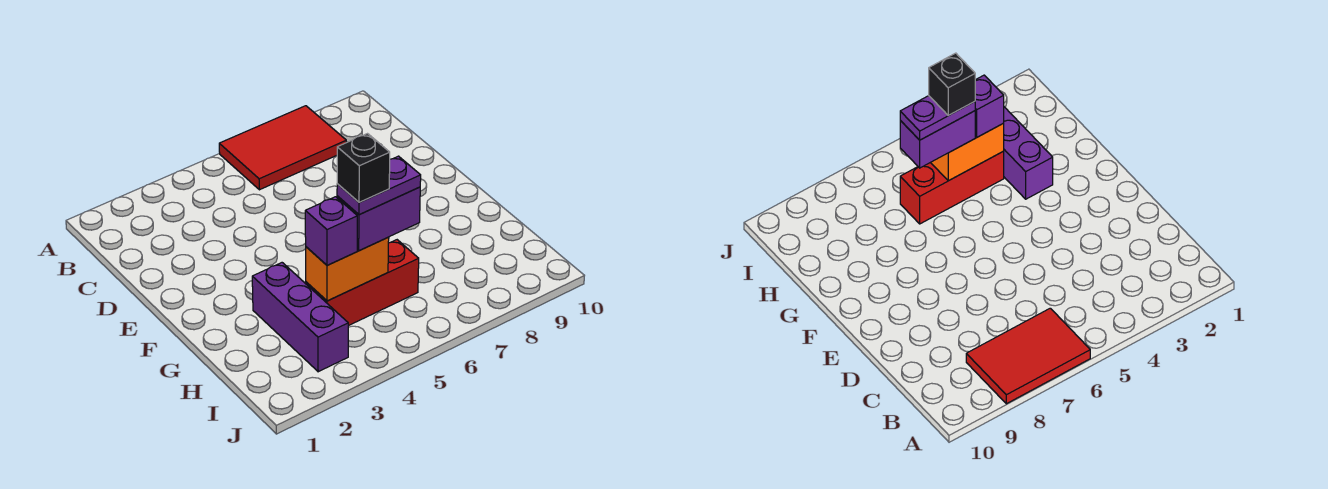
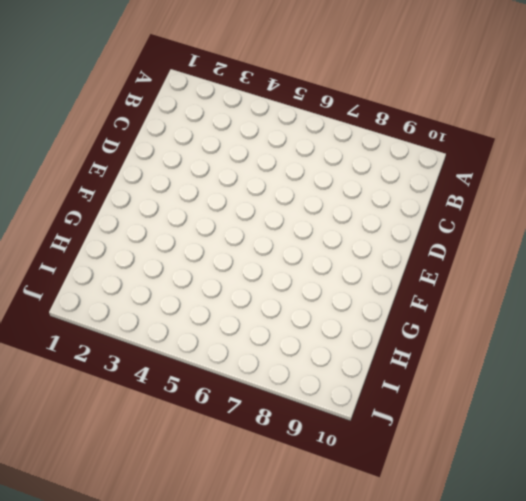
none -> red tile A6:B8 level 1
none -> purple brick G3:I3 level 1

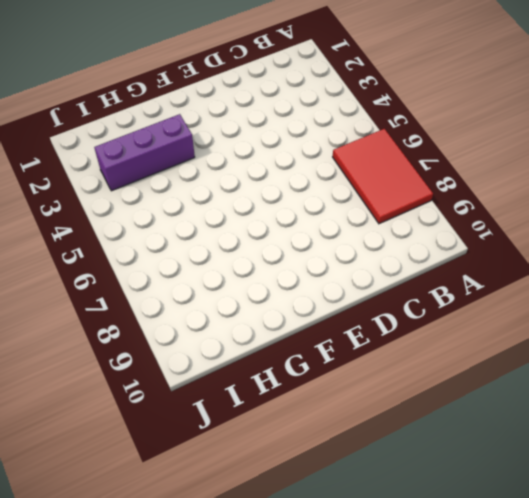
none -> red brick H4:H6 level 1
none -> orange brick H4:H5 level 2

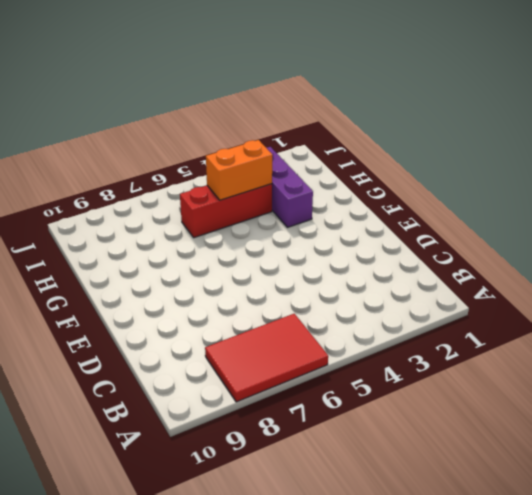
none -> purple brick H4 level 3
none -> purple brick H5:H6 level 3

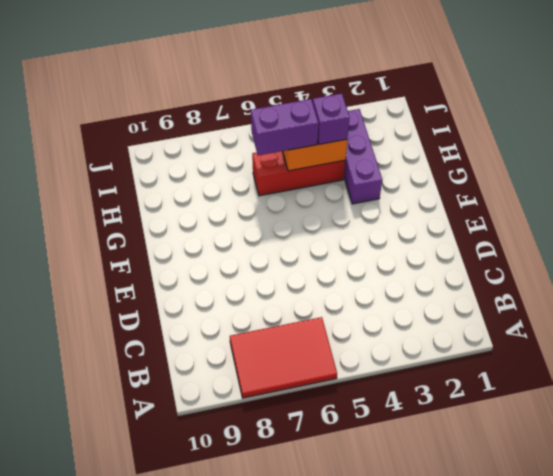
none -> purple plate H5:H6 level 4
none -> black brick H5 level 5

